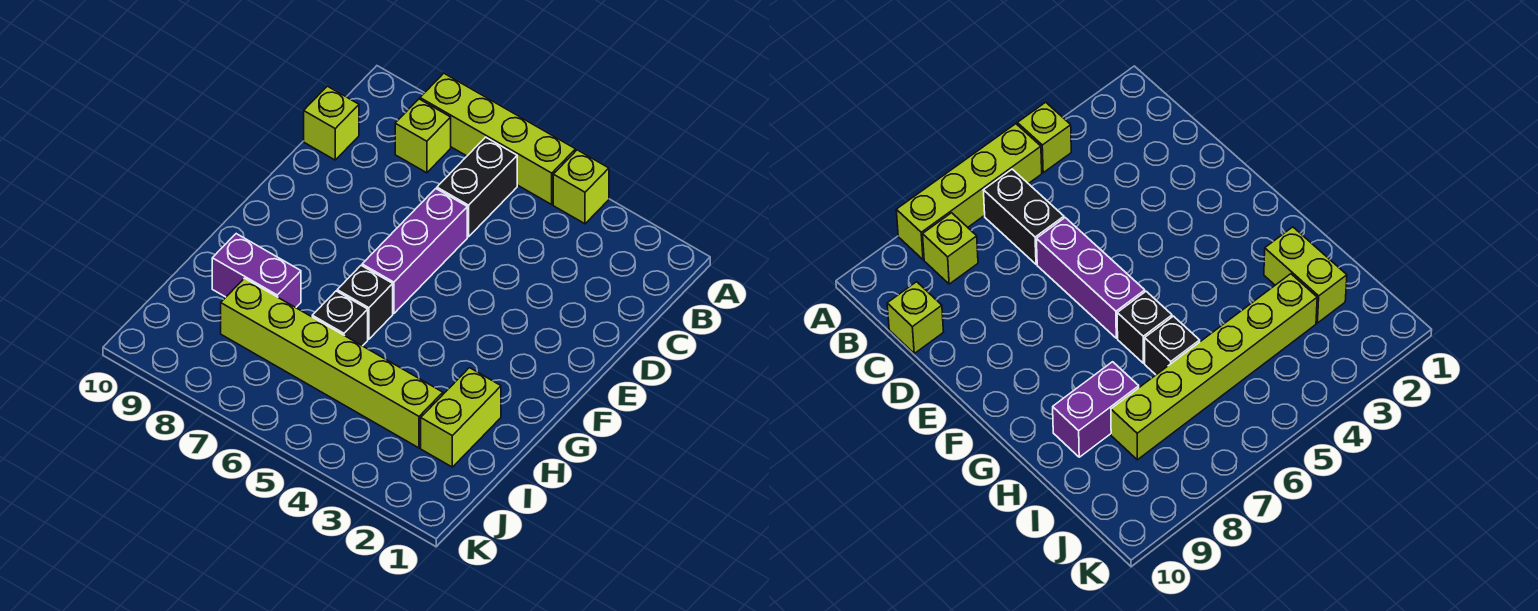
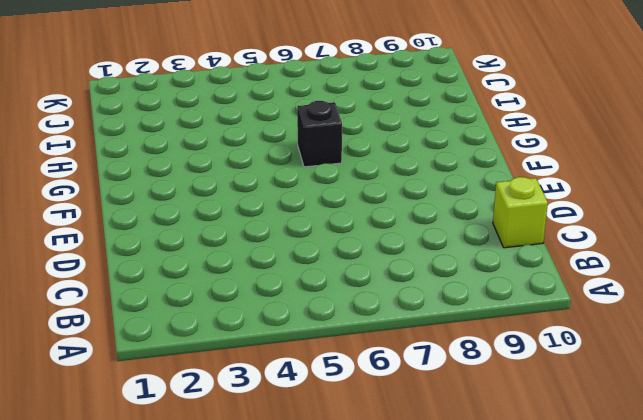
none -> lime brick A4 level 1
none -> lime brick A5:A8 level 1

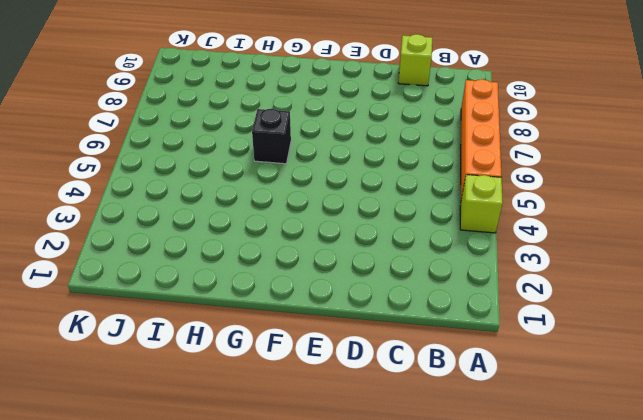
orange brick A5:A8 level 1 -> lime brick A5:A8 level 1
none -> black brick B6:C6 level 1
none -> lime brick B8 level 1

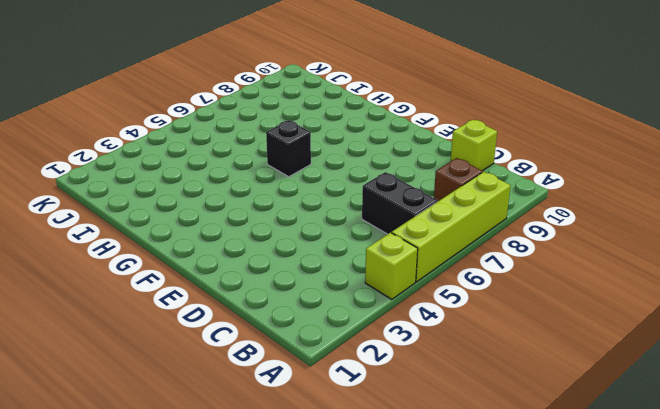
brown brick B8 level 1 -> lime brick B8 level 1
none -> purple brick D6:F6 level 1
none -> lime brick H2:I2 level 1

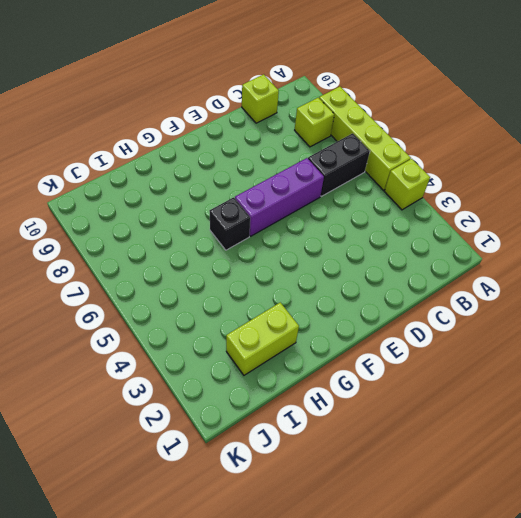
none -> black brick H6 level 1
none -> purple brick H8:H9 level 1

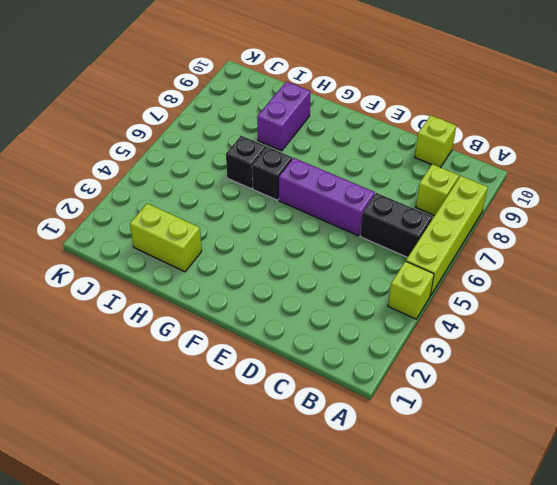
none -> lime brick I3:I8 level 1

